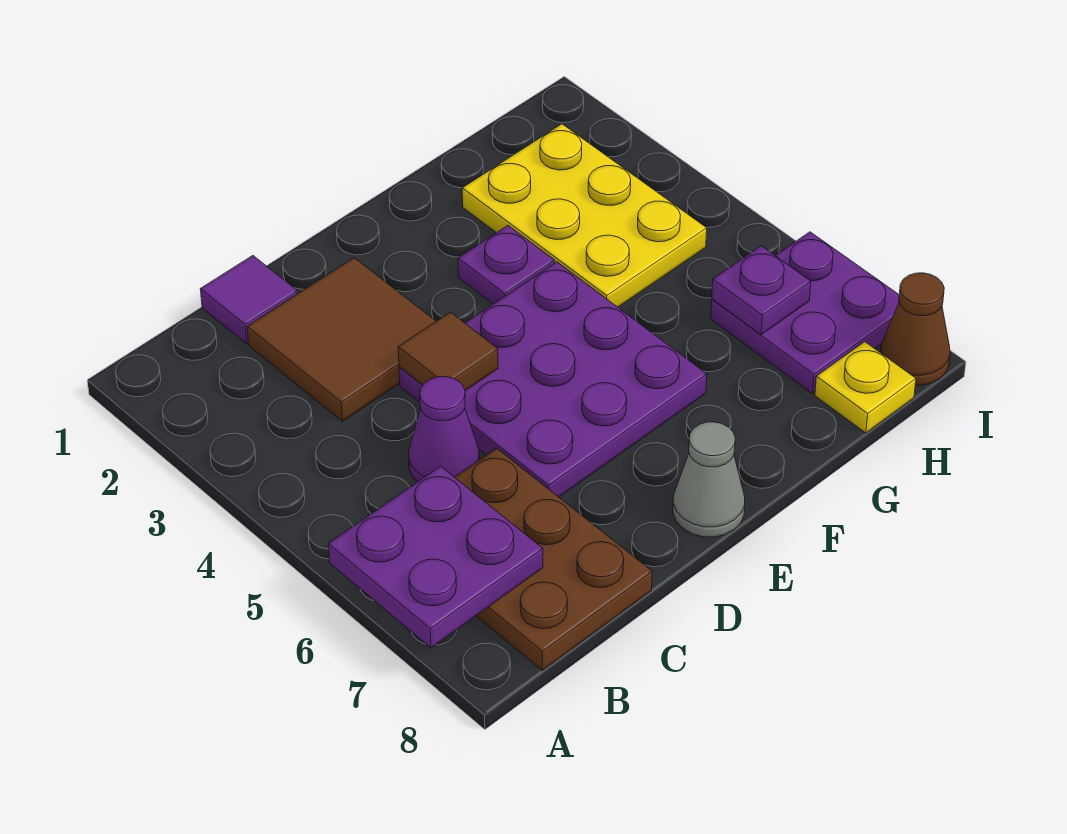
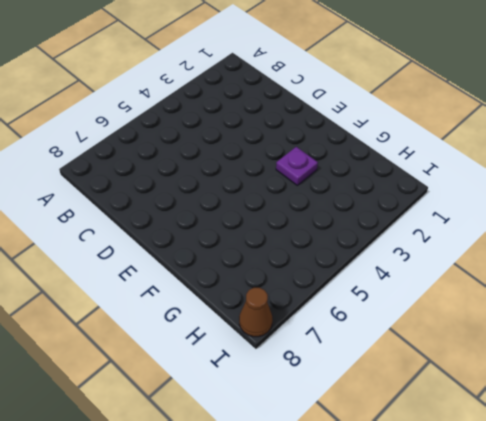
none -> brown plate B6:C8 level 1
none -> purple tile C1 level 1
none -> brown tile C2:D3 level 1

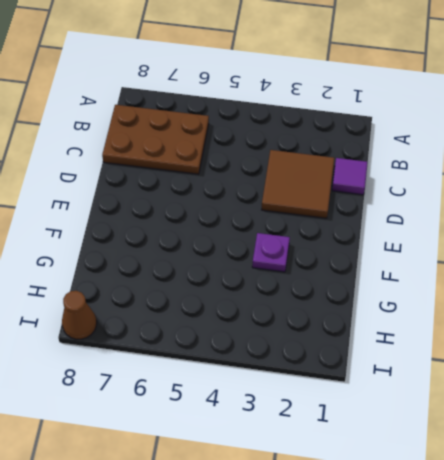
none -> purple cone C5 level 1
none -> purple plate D4:F6 level 1
none -> grey cone E8 level 1

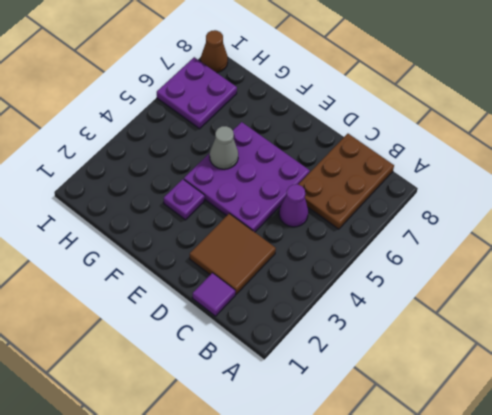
grey cone F5 level 2 -> grey cone E8 level 1
none -> yellow plate G2:H4 level 1
none -> yellow plate H8 level 1
none -> purple plate A6:B7 level 2

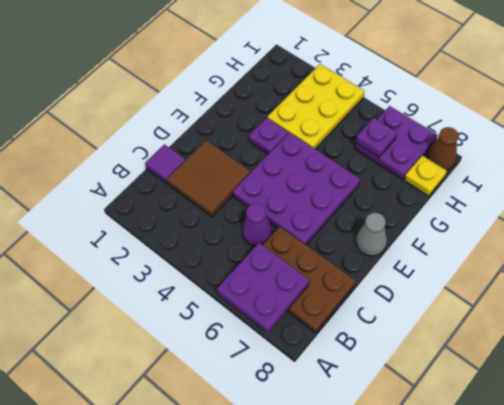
yellow plate G3:I4 level 1 -> yellow plate G2:H4 level 1
none -> brown tile D4 level 2

